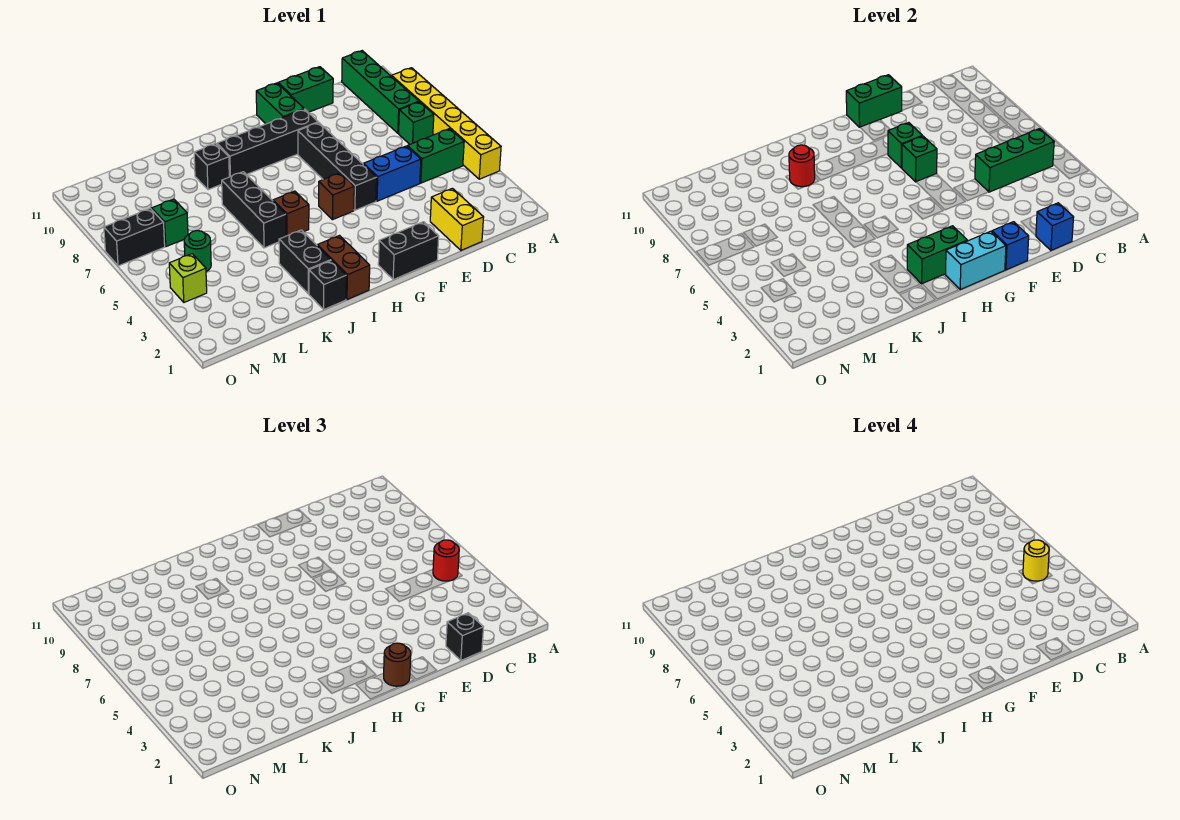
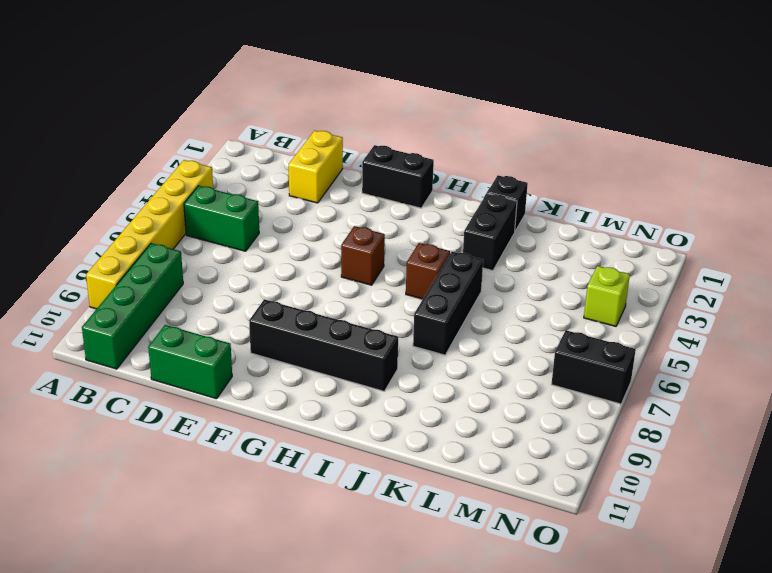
none -> green brick B7 level 1
none -> blue brick D5:E5 level 1
none -> black brick F5:F8 level 1
none -> green brick F10:F11 level 1

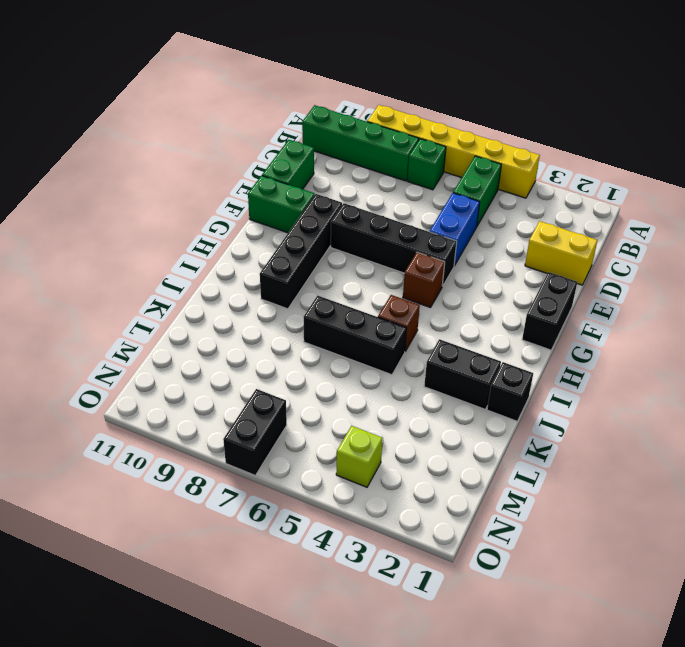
none -> brown brick I1:I2 level 1
none -> black brick J9 level 1
none -> green round brick M5 level 1
none -> green brick M7 level 1

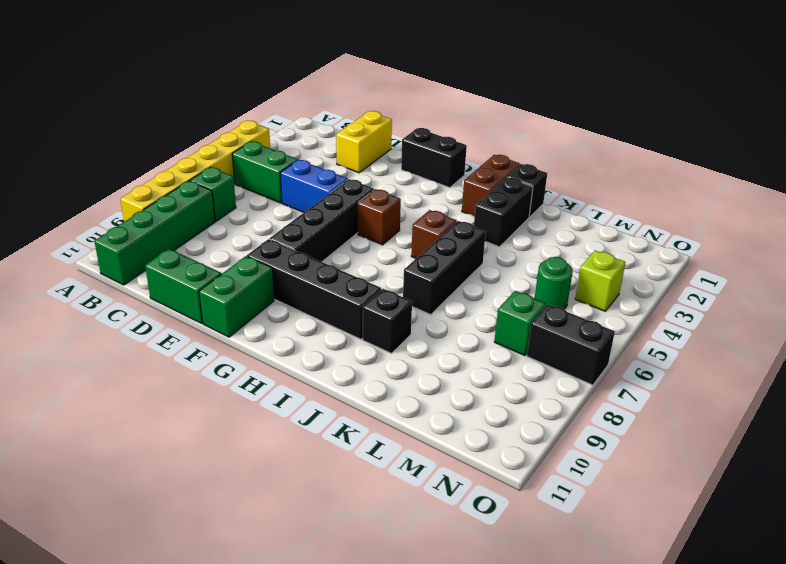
none -> green brick B5:D5 level 2
none -> blue brick D1 level 2
none -> green brick E11:F11 level 2
none -> blue brick F1 level 2

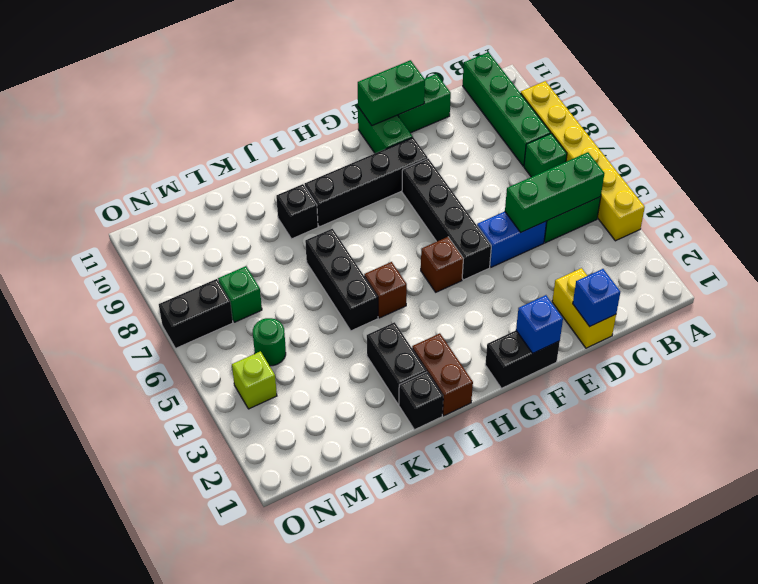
none -> green brick F7 level 2
none -> green brick F8 level 2
none -> cyan brick G1:H1 level 2
none -> green brick H2:I2 level 2

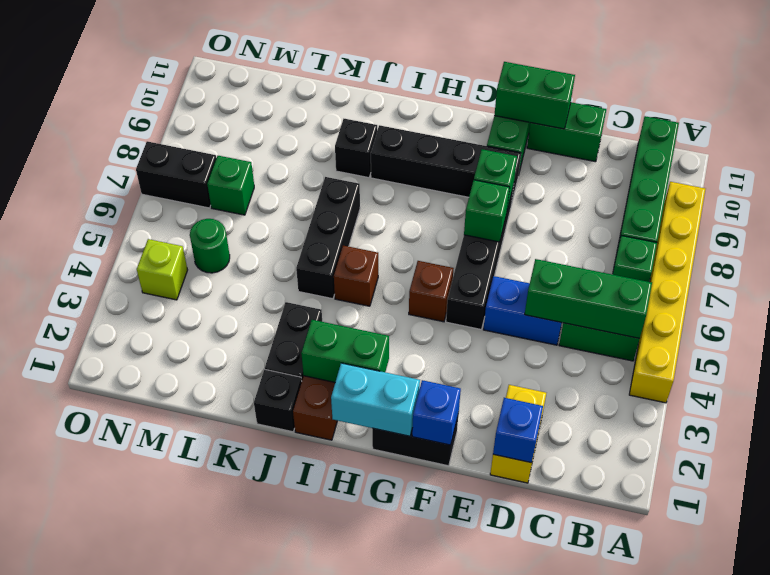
none -> red round brick J9 level 2
none -> red round brick B5 level 3
none -> black brick D1 level 3
none -> brown round brick G1 level 3

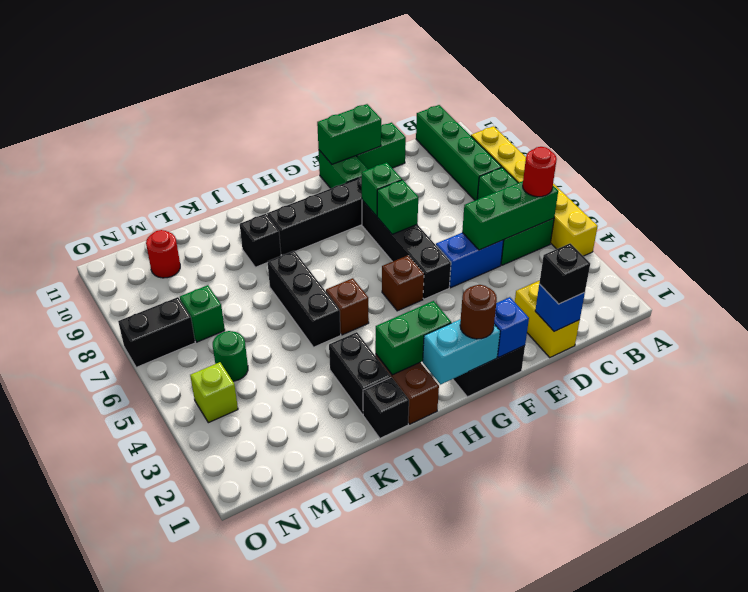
red round brick M10 level 1 -> red round brick J9 level 2
none -> yellow round brick B5 level 4

